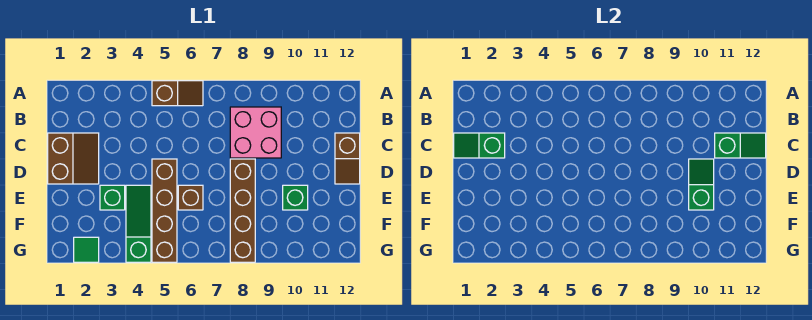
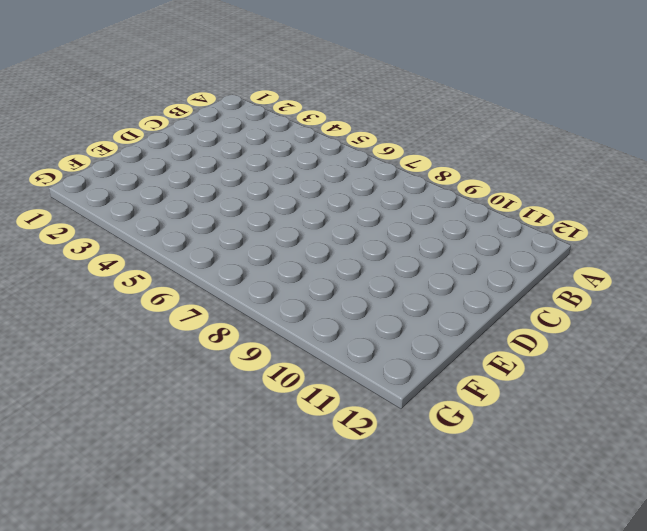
none -> brown slope A5:A6 level 1 top 5
none -> pink brick B8:C9 level 1
none -> brown slope C1:D2 level 1 top 1

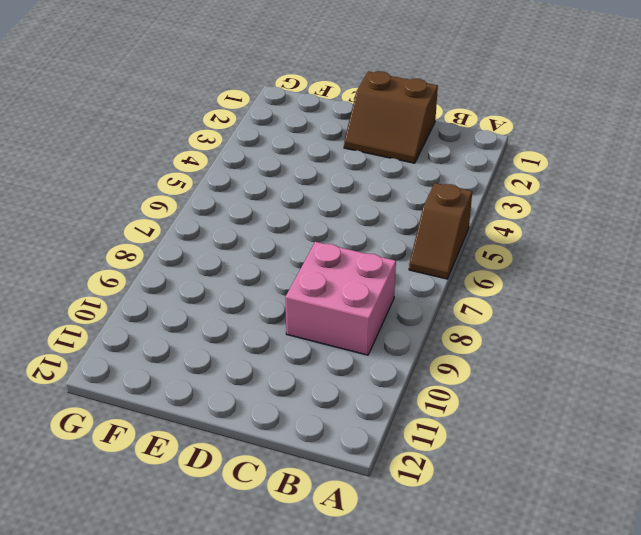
none -> brown slope C12:D12 level 1 top C
none -> brown brick D5:G5 level 1
none -> brown brick D8:G8 level 1

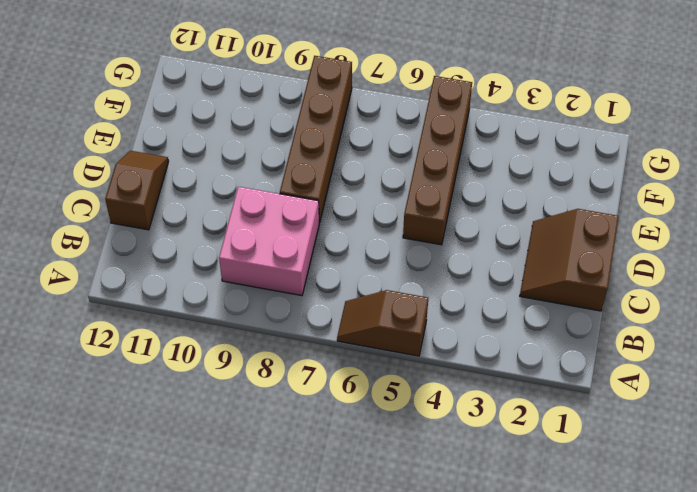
none -> green brick E3 level 1
none -> green slope E4:G4 level 1 top G
none -> brown brick E6 level 1

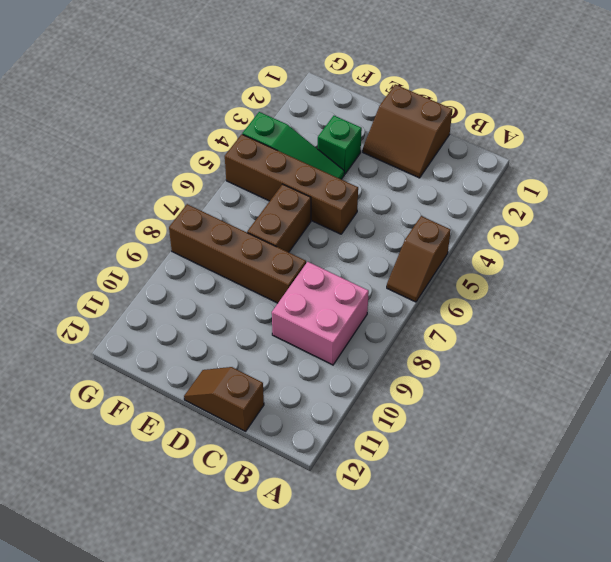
brown brick E6:E7 level 1 -> brown brick E6 level 1
none -> green brick E10 level 1
none -> green tile G2 level 1
none -> green slope C1:C2 level 2 top 2

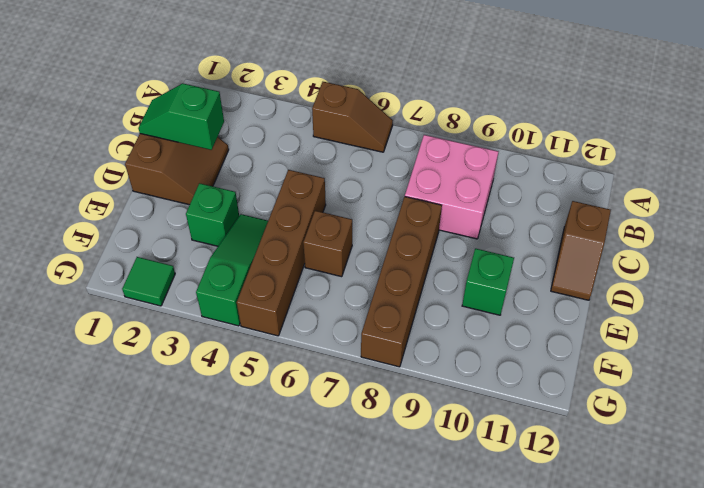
none -> green slope C11:C12 level 2 top 11
none -> green slope D10:E10 level 2 top E

